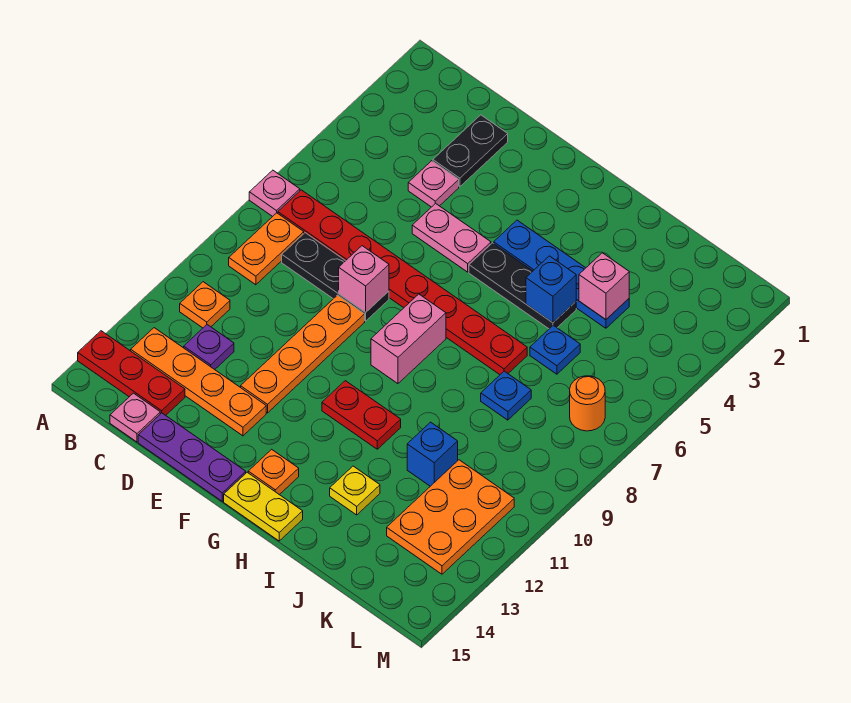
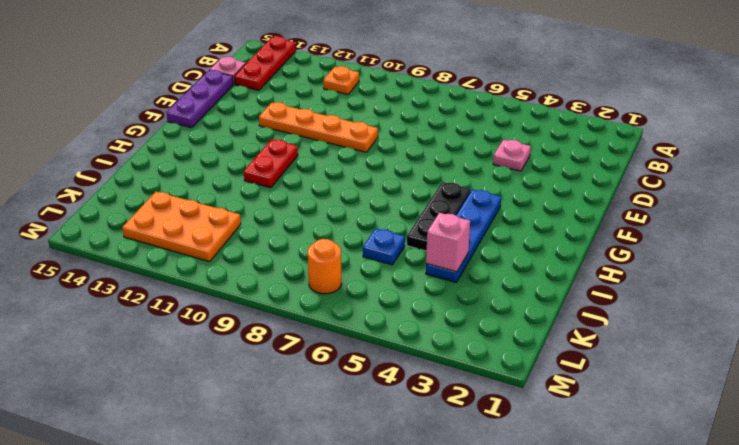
none -> pink plate A7 level 1
none -> red plate B7:I7 level 1
none -> orange plate B8:B9 level 1

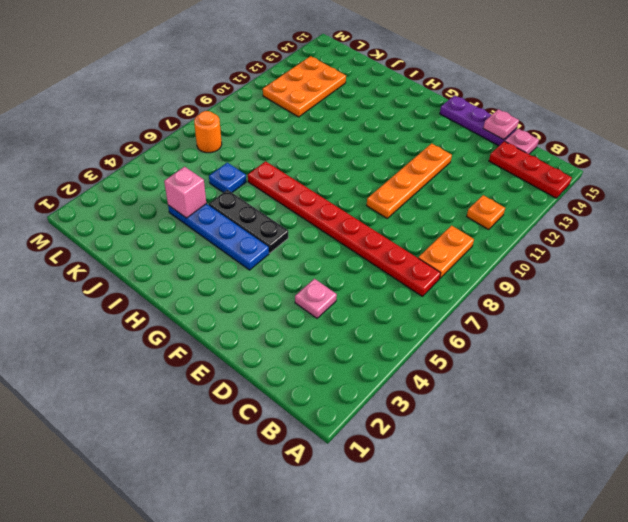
pink plate D15 level 2 -> pink plate A7 level 1
none -> orange plate B13:E13 level 1
none -> black plate C8:E8 level 1
none -> purple plate C12 level 1

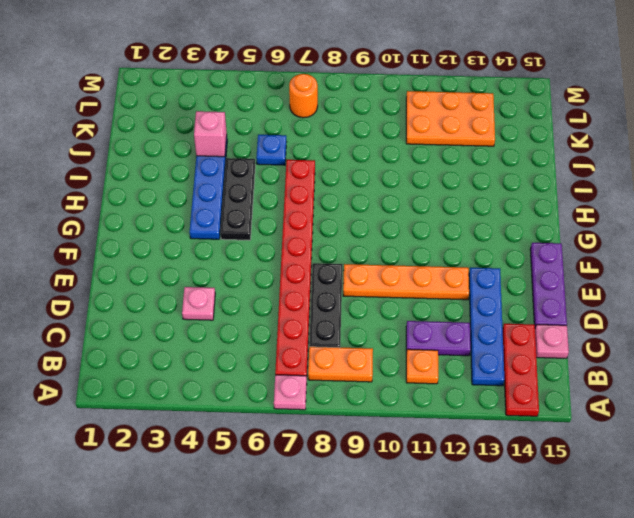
blue plate B13:E13 level 1 -> orange plate B13:E13 level 1
purple plate C11:C12 level 1 -> purple plate C12 level 1
none -> black plate D2:D3 level 1
none -> pink plate E5:F5 level 1
none -> pink brick G8:G9 level 1

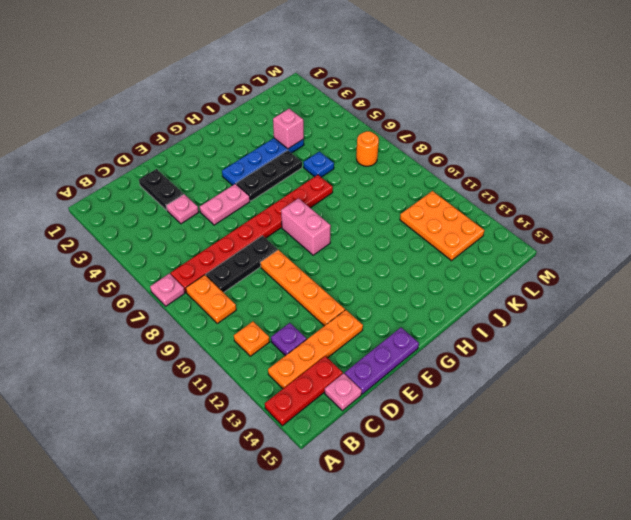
none -> red plate G11:H11 level 1
none -> orange plate G14 level 1
none -> yellow plate G15:H15 level 1

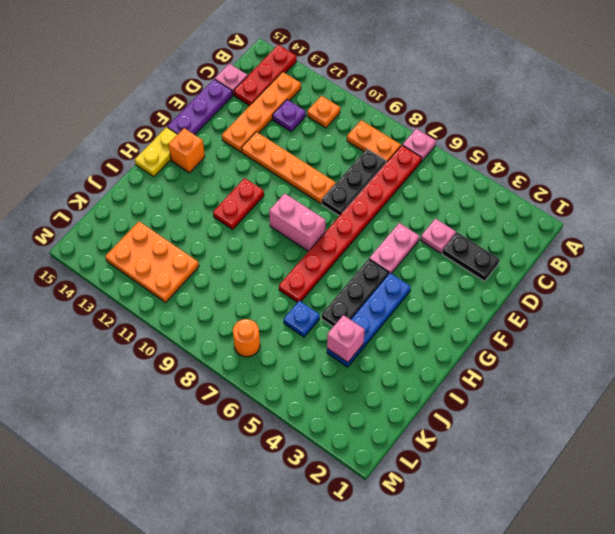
orange brick G14 level 1 -> orange plate G14 level 1
none -> yellow plate I13 level 1
none -> blue plate J8 level 1
none -> blue brick J11 level 1

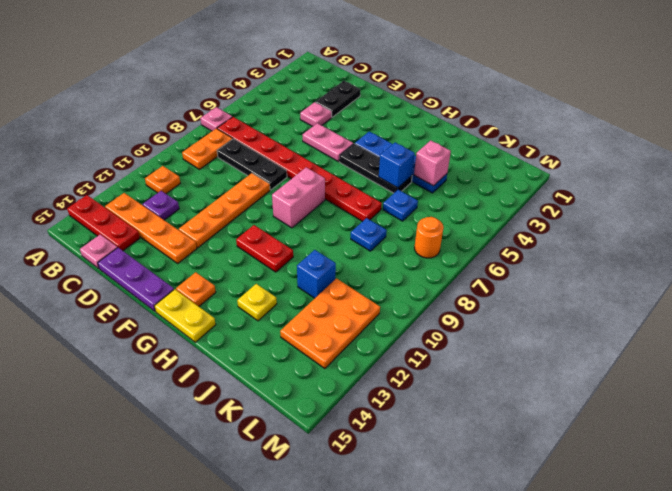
none -> pink brick E8 level 2

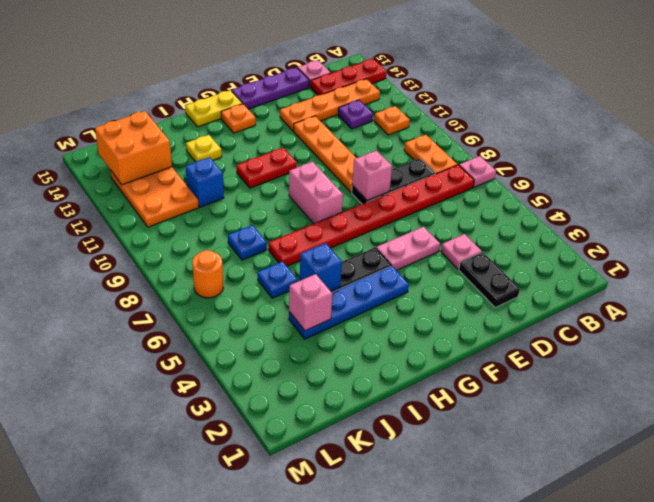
orange brick K13:L14 level 2 -> none

